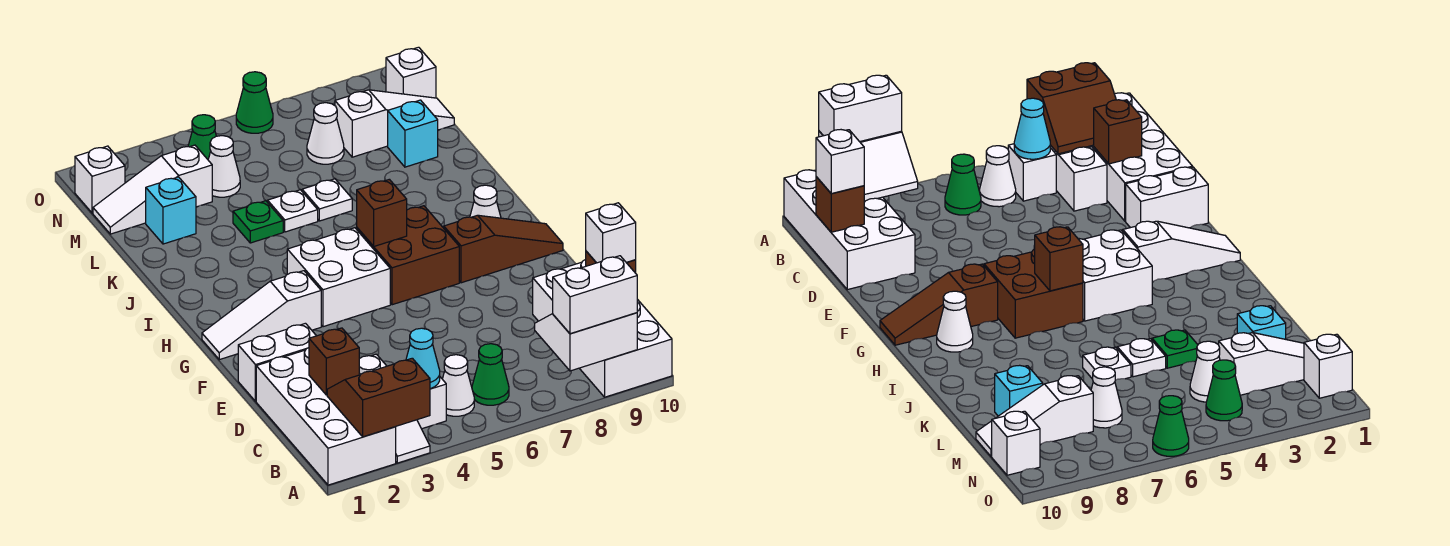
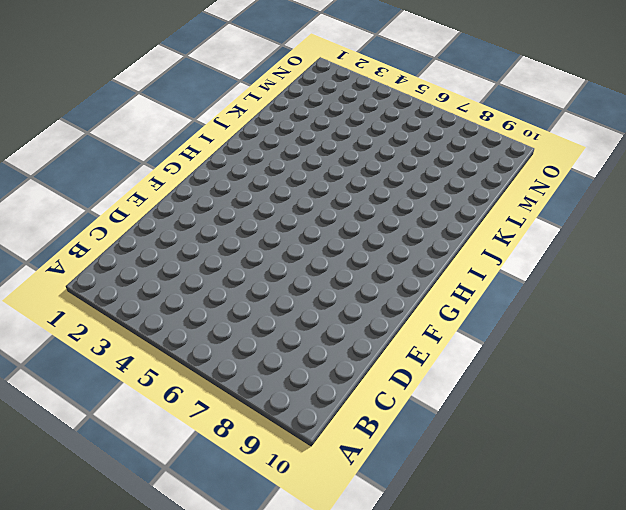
none -> white brick A1:D2 level 1
none -> white slope A3:C3 level 1 top C
none -> white brick A9:D10 level 1
none -> white brick B4 level 1

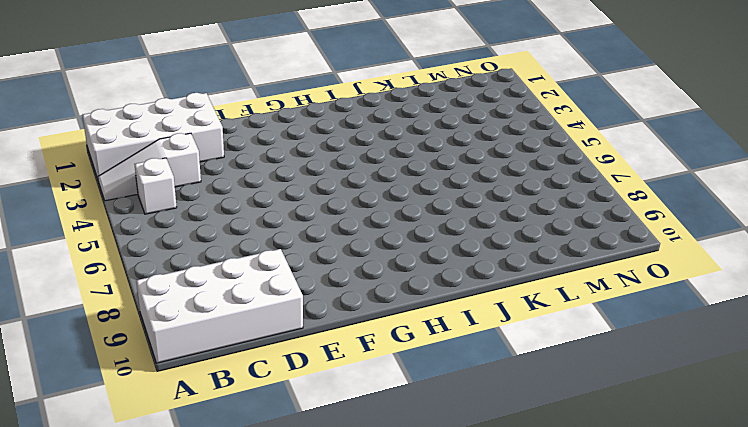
none -> white cone B5 level 1
none -> green cone B6 level 1
none -> white brick E1:E2 level 1
none -> white slope G1:G3 level 1 top 3

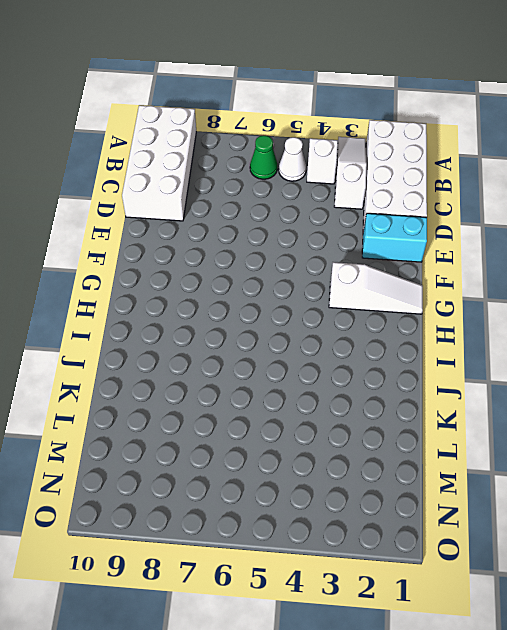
cyan brick E1:E2 level 1 -> white brick E1:E2 level 1
none -> white brick G4:H5 level 1
none -> brown brick G6:H7 level 1
none -> brown slope G8:G10 level 1 top 8
none -> white cone H9 level 1

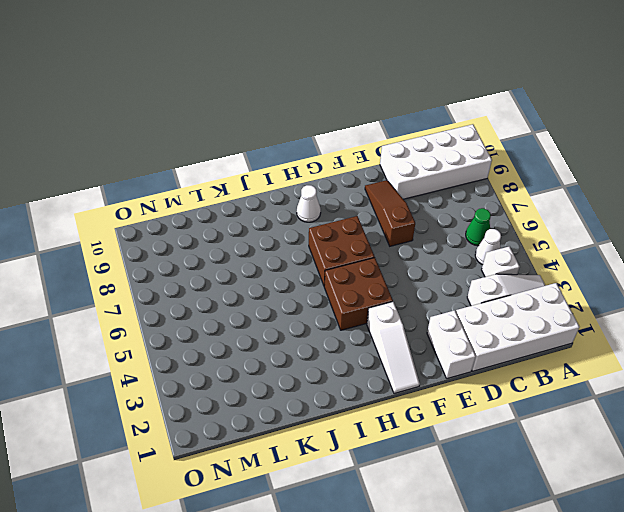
brown slope E7:E9 level 1 top 7 -> brown slope G8:G10 level 1 top 8
brown brick G4:H5 level 1 -> white brick G4:H5 level 1
none -> green plate K4 level 1
none -> white plate K5 level 1
none -> white plate K6 level 1
none -> cyan brick L2 level 1

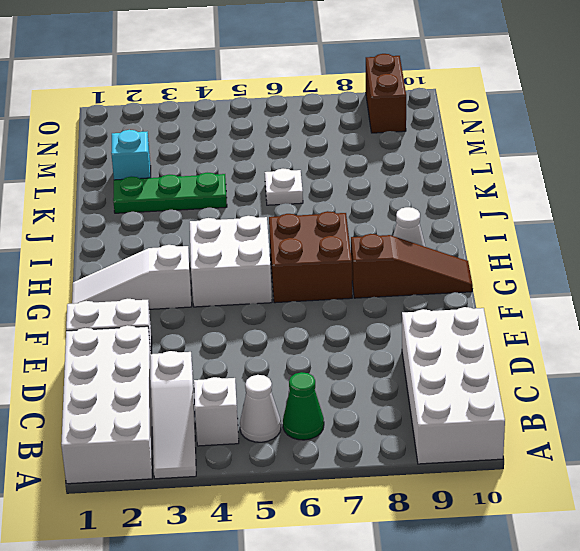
green plate K2:K4 level 1 -> green plate K4 level 1
brown brick N9:O9 level 1 -> none
none -> white plate K5 level 1
none -> cyan brick L9 level 1
none -> white slope M1:M3 level 1 top 3
none -> white cone M4 level 1

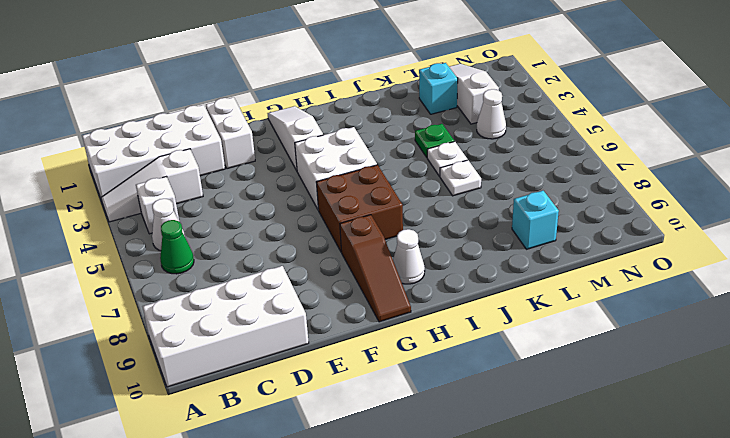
none -> white cone M7 level 1
none -> white slope M8:M10 level 1 top 8
none -> white brick N1 level 1
none -> green cone N4 level 1

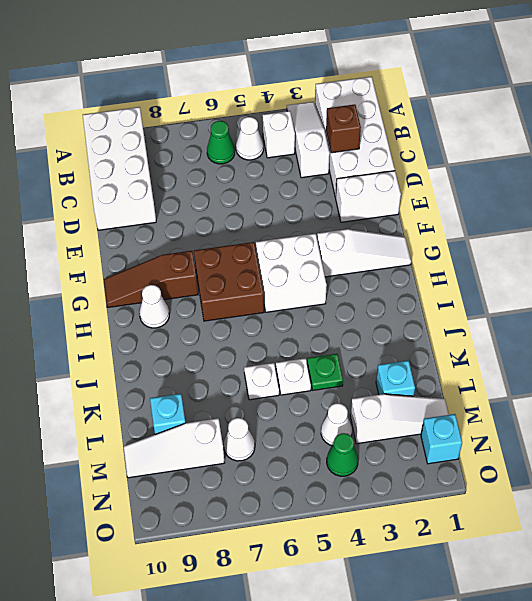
cyan brick N1 level 1 -> white brick N1 level 1
none -> white brick N10 level 1
none -> green cone O6 level 1
none -> brown slope A2:B3 level 2 top A
none -> white slope A8:B9 level 2 top A

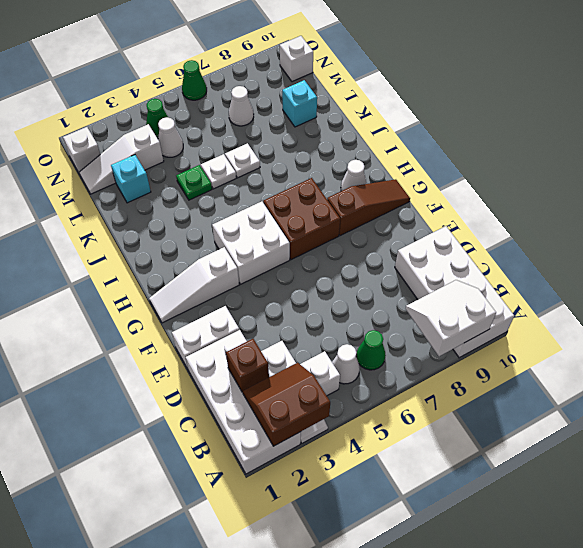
none -> white slope M8:M10 level 1 top 8
none -> cyan cone B4 level 2
none -> brown brick C10 level 2
none -> brown brick H6 level 2

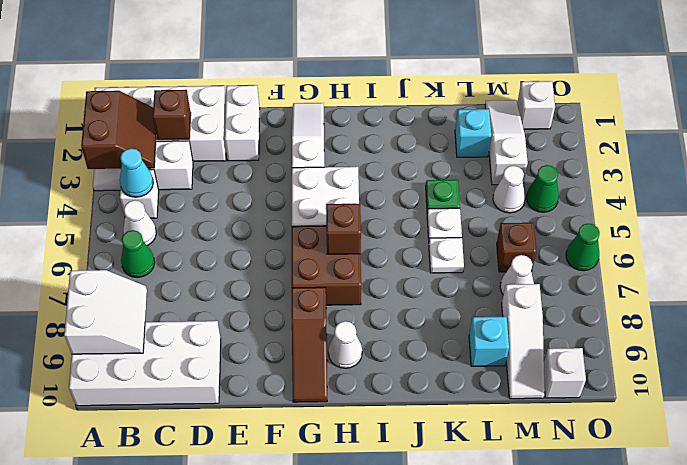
brown brick M6 level 1 -> brown brick C10 level 2
none -> white brick A8:A9 level 3
none -> white brick C10 level 3

